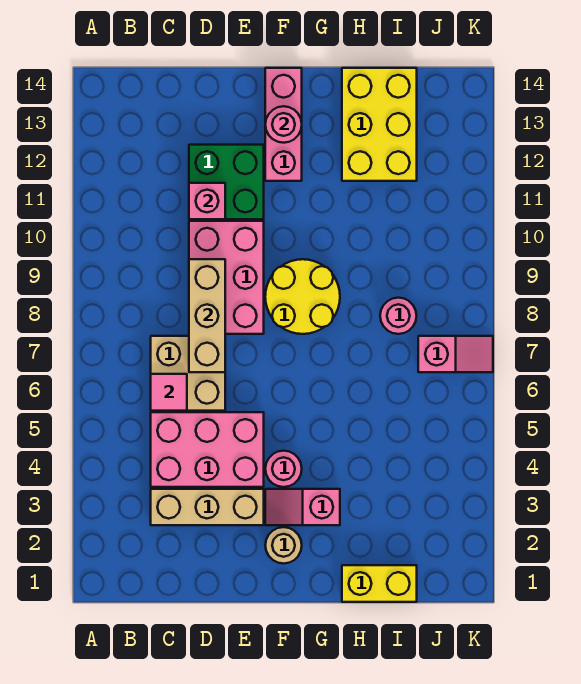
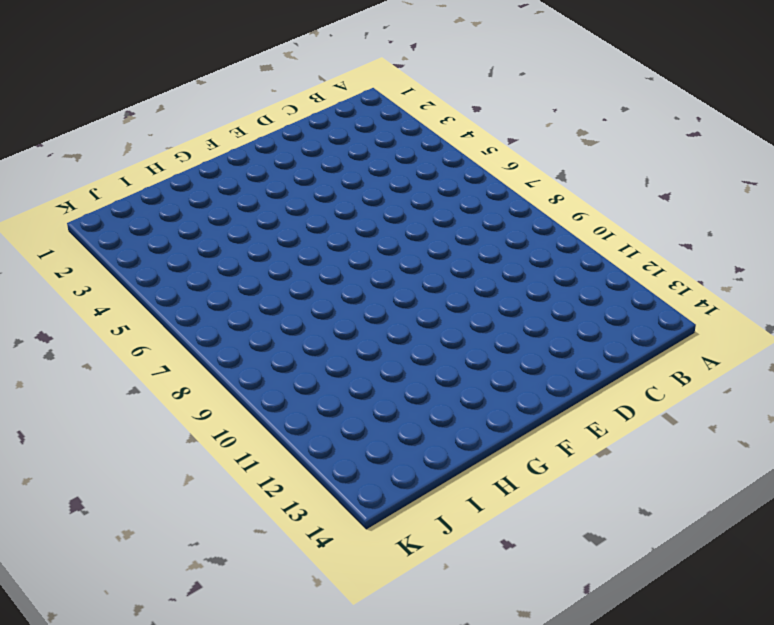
none -> tan brick C3:E3 level 1
none -> pink brick C4:E5 level 1
none -> tan brick C6:D7 level 1

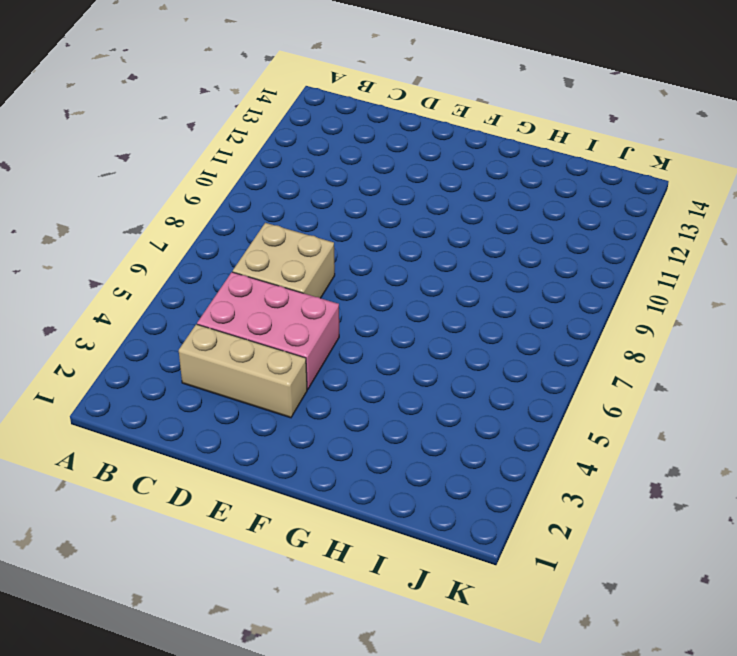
none -> pink brick D8:E10 level 1
none -> green brick D11:E12 level 1
none -> tan round brick F2 level 1

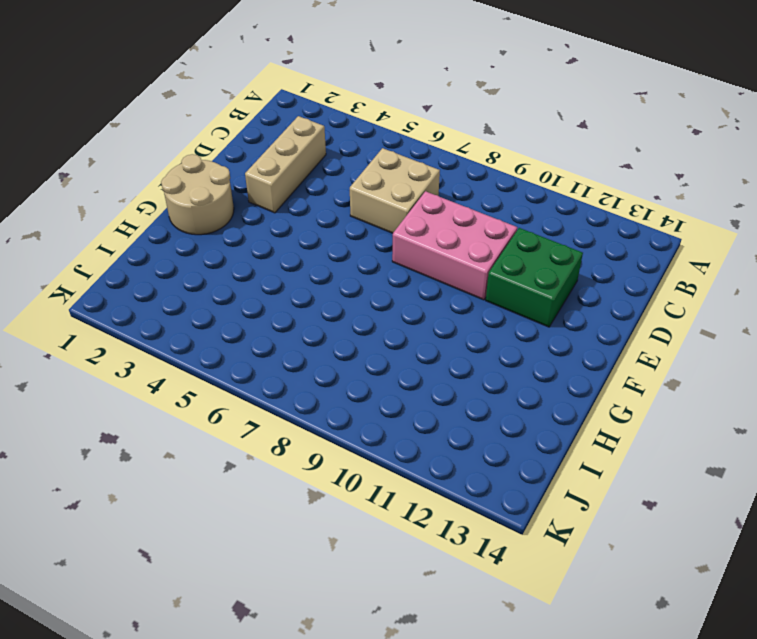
tan round brick F1:G2 level 1 -> tan round brick F2 level 1
none -> pink brick C4:E5 level 1
none -> pink slope F3:G3 level 1 top G
none -> pink round brick F4 level 1

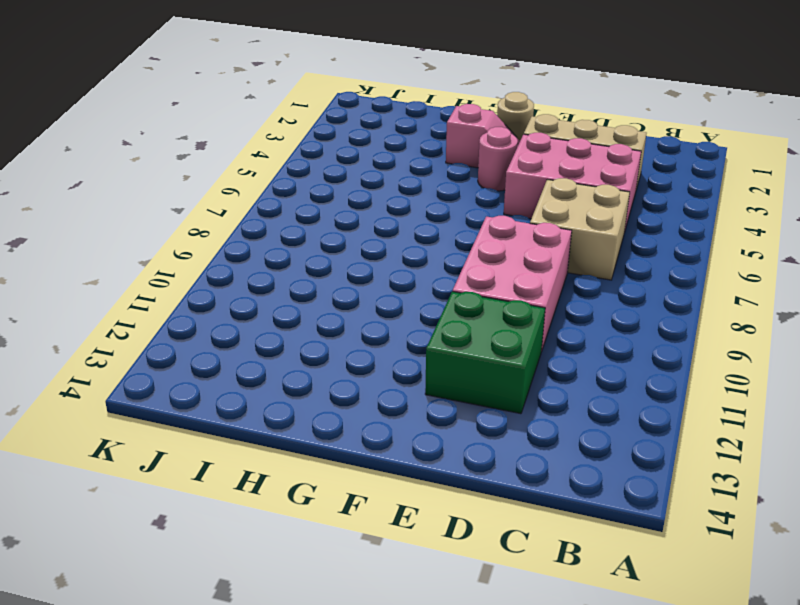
none -> yellow round brick F8:G9 level 1
none -> pink brick F12:F14 level 1
none -> yellow brick H1:I1 level 1

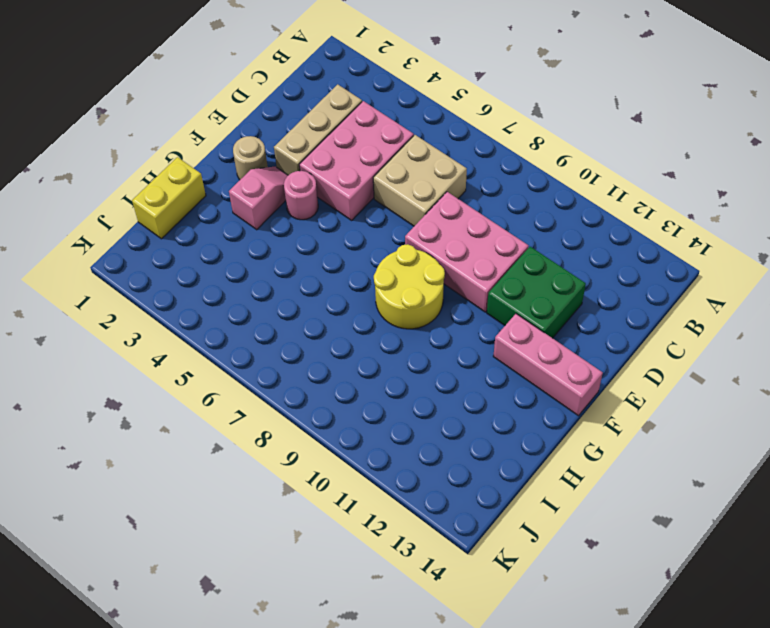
none -> yellow brick H12:I14 level 1
none -> pink round brick I8 level 1
none -> pink slope J7:K7 level 1 top J

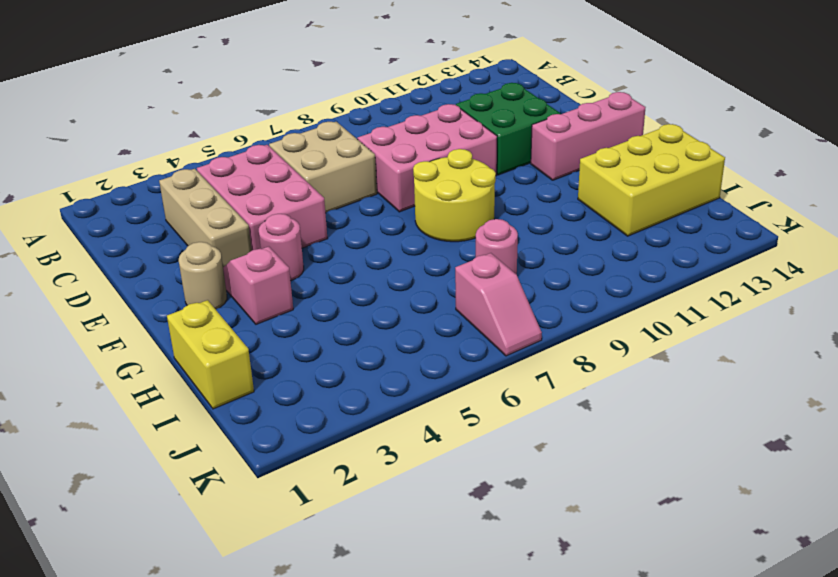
none -> pink tile C6 level 2
none -> tan brick D7:D9 level 2
none -> pink brick D11 level 2

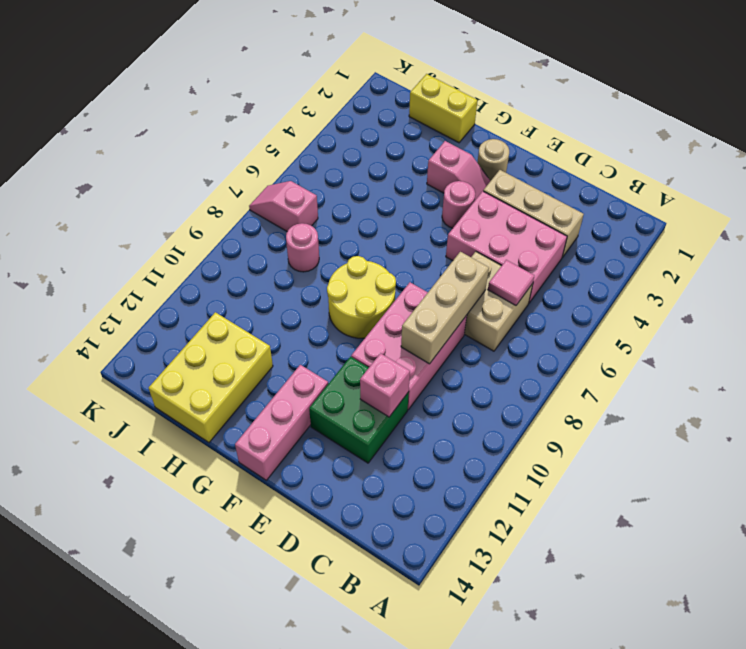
none -> pink round brick F13 level 2

